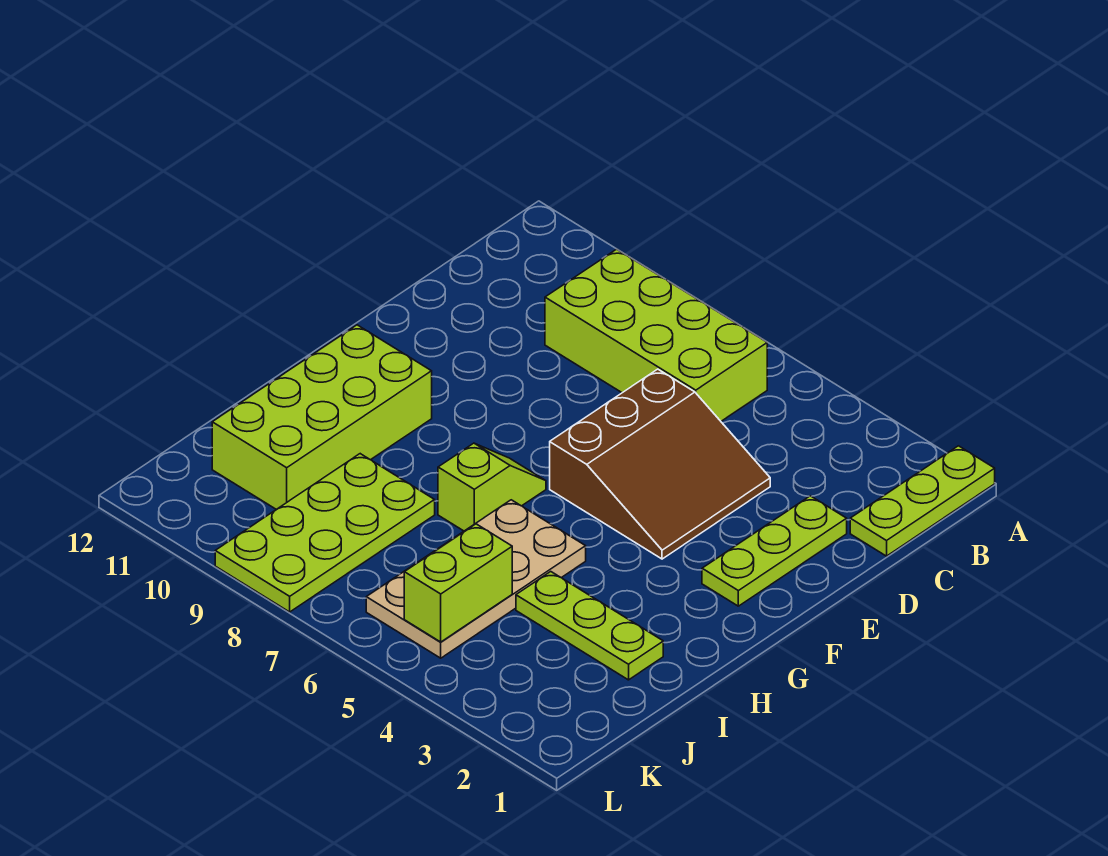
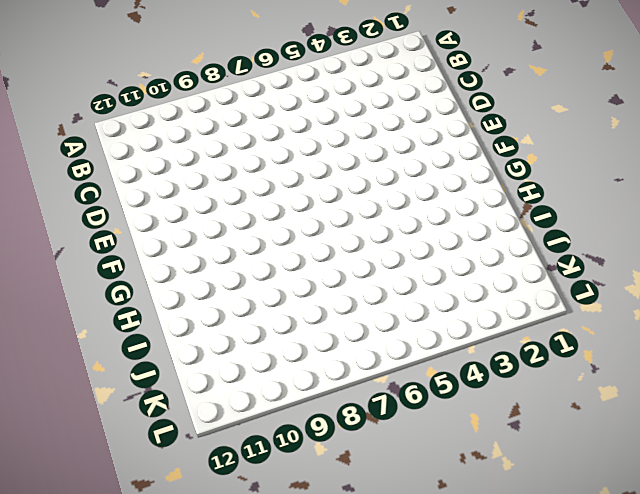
none -> lime plate A1:C1 level 1
none -> lime brick B6:C9 level 1

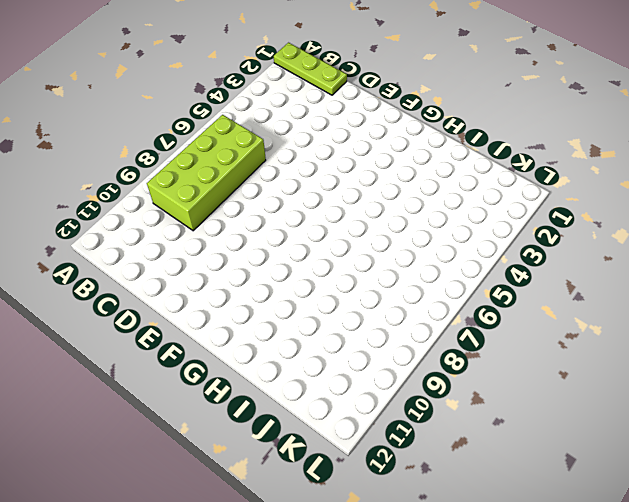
none -> lime plate D2:F2 level 1
none -> brown slope D4:F6 level 1 top 6

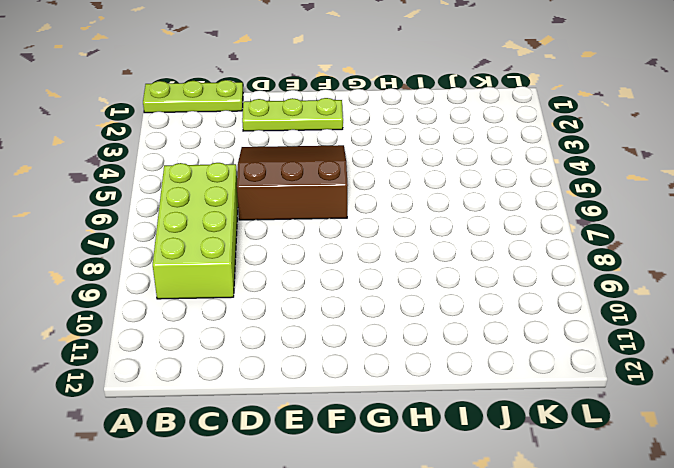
none -> lime slope G7:H7 level 1 top H
none -> lime brick G10:J11 level 1

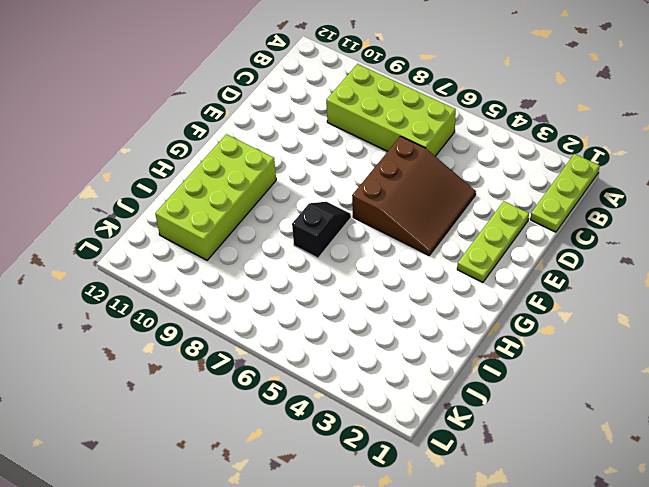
black slope G7:H7 level 1 top H -> lime slope G7:H7 level 1 top H
none -> tan plate H5:K6 level 1
none -> lime plate I2:I4 level 1

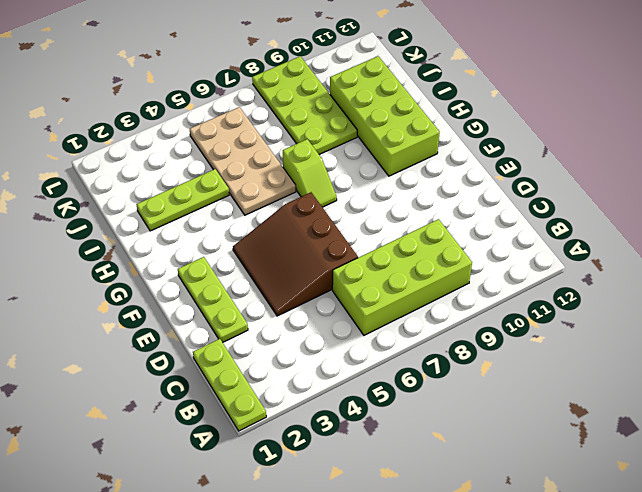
none -> lime brick J5:K5 level 2

